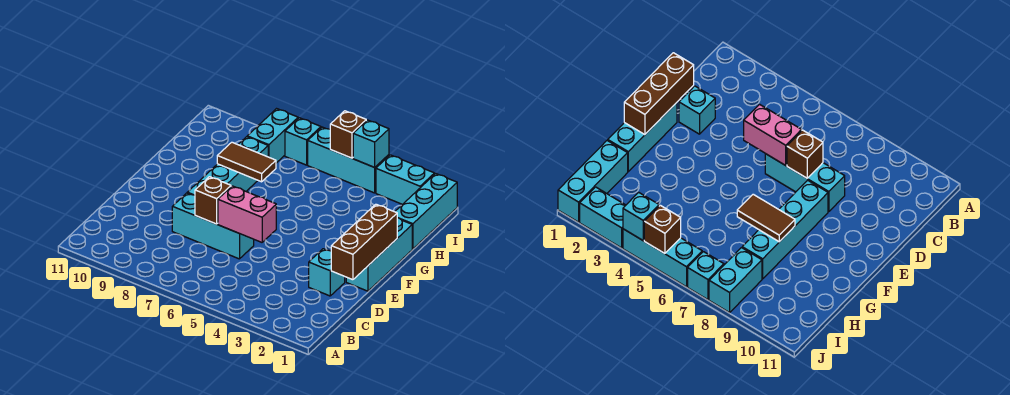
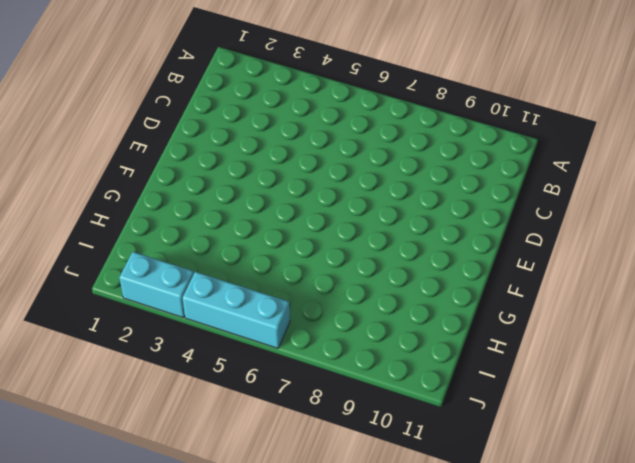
none -> cyan brick D2 level 1
none -> cyan brick D6:D8 level 1
none -> cyan brick E1:G1 level 1

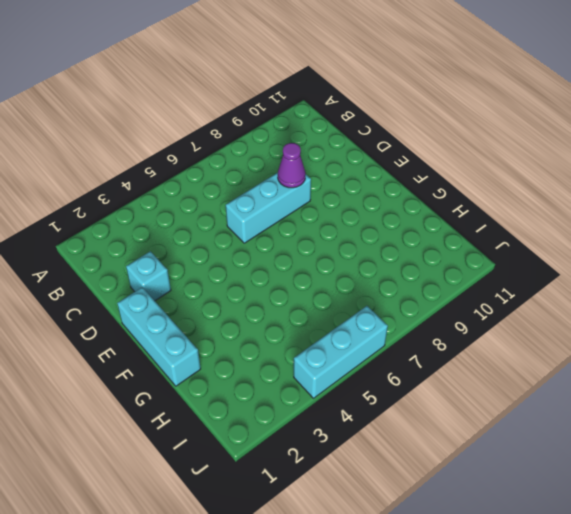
purple cone D8 level 2 -> none
none -> cyan brick E8:H8 level 1
none -> cyan brick H1:J1 level 1
none -> cyan brick I8:J8 level 1

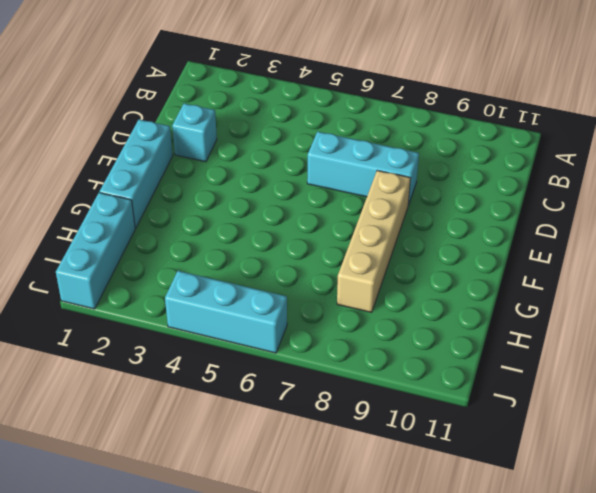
tan brick E8:H8 level 1 -> cyan brick E8:H8 level 1
none -> cyan brick I8:J8 level 1
none -> cyan brick J2:J3 level 1
none -> cyan brick J7 level 1

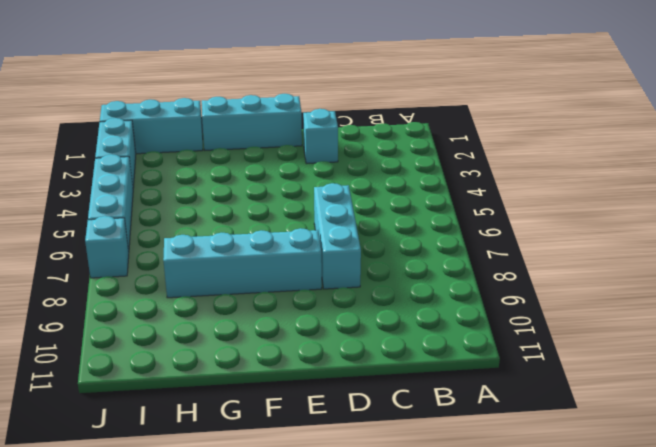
none -> cyan brick I8:J8 level 1
none -> brown brick D1:F1 level 2
none -> pink brick D5:D6 level 2

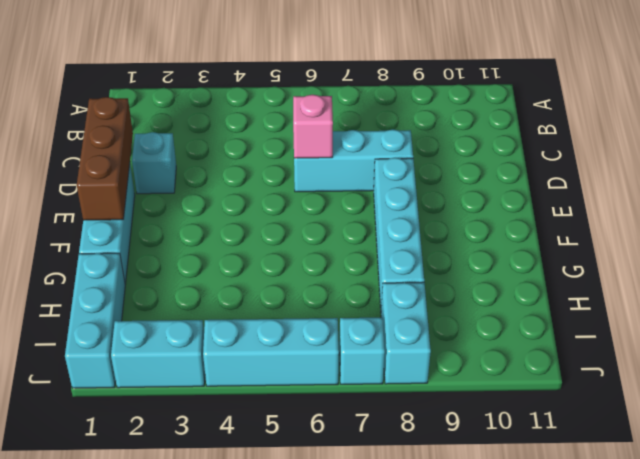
pink brick D6 level 2 -> pink brick D5:D6 level 2
none -> brown brick D7 level 2
none -> brown tile G7:G8 level 2
none -> cyan brick J4 level 2

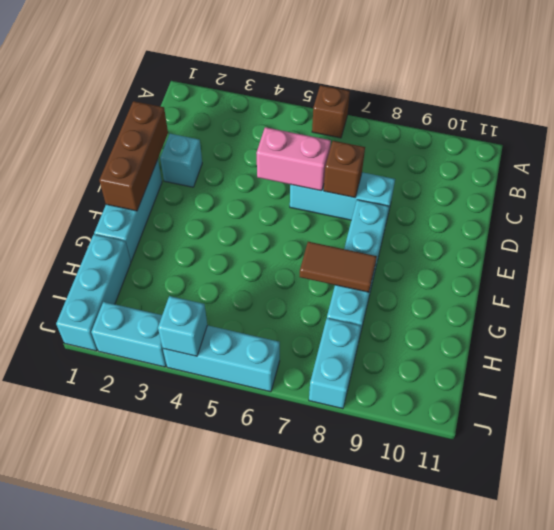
brown brick A6 level 1 -> brown brick J5 level 2
none -> cyan brick J7 level 1

